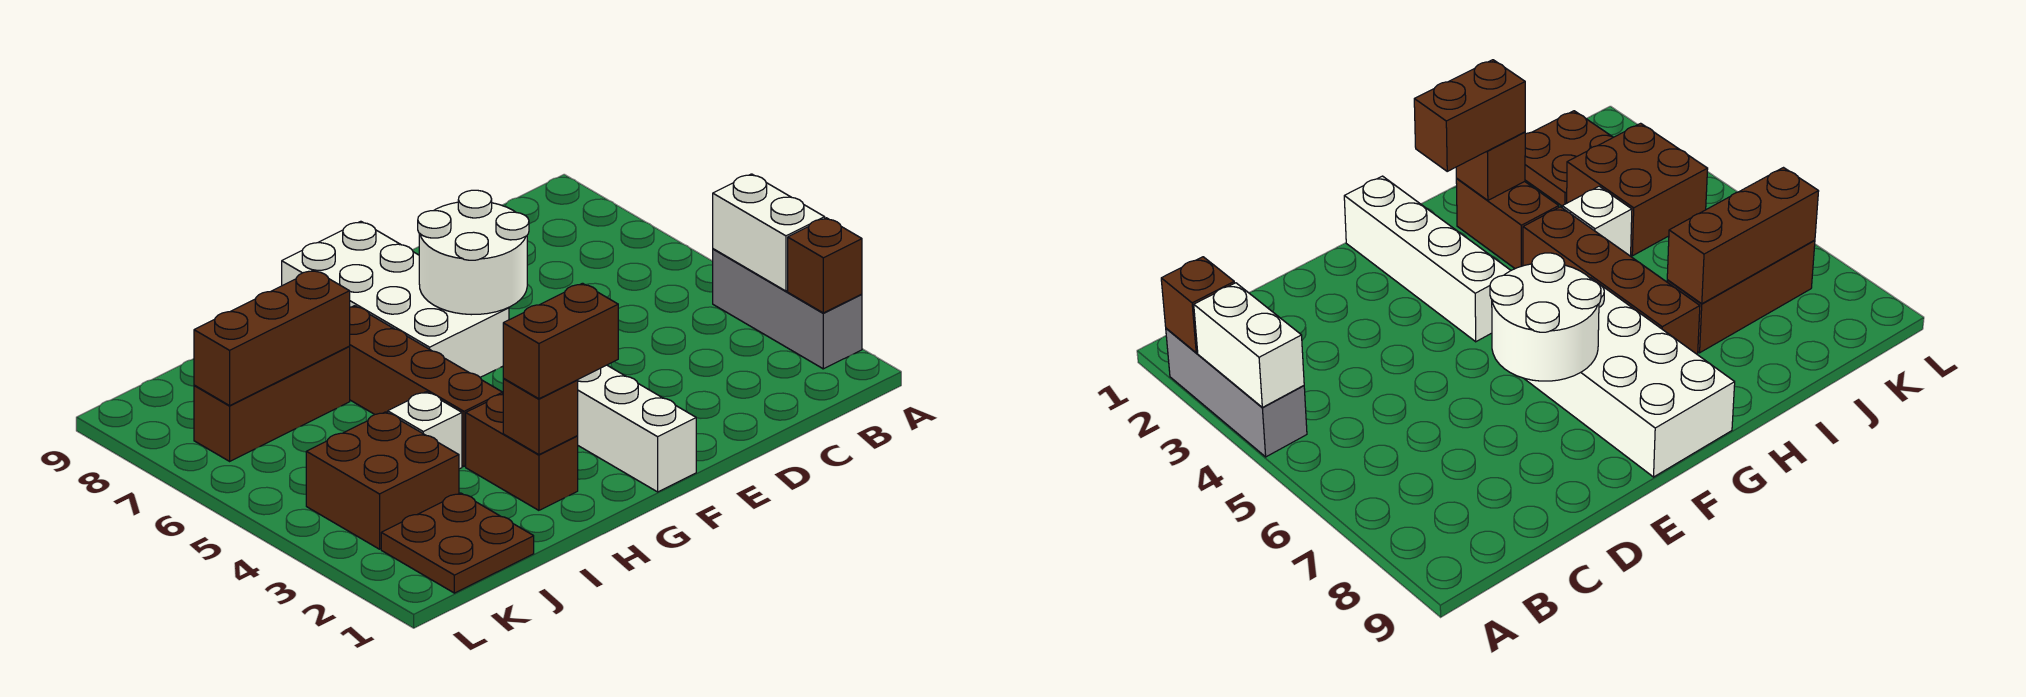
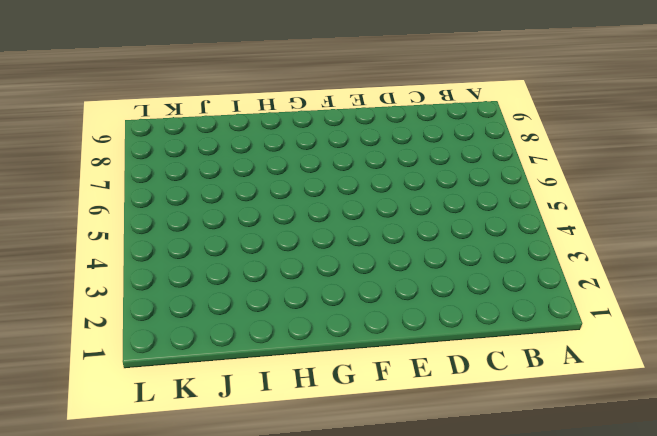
none -> grey brick A2:A4 level 1
none -> white brick F1:F4 level 1
none -> white brick F6:G9 level 1

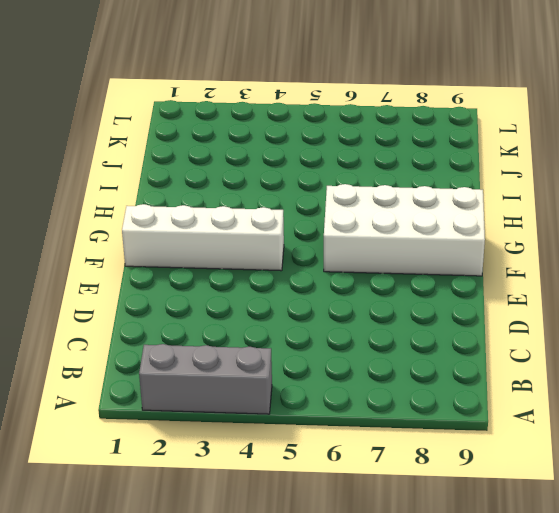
none -> brown brick H2:H3 level 1
none -> brown brick H4:H7 level 1
none -> white brick I4 level 1

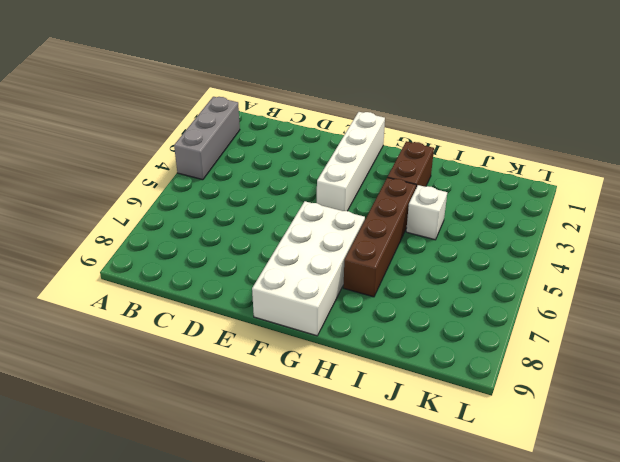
none -> brown brick I7:K7 level 1
none -> brown plate J1:K2 level 1
none -> brown brick J3:K4 level 1

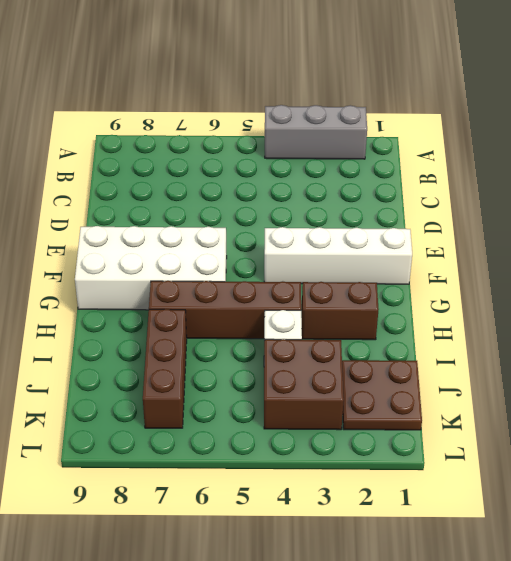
none -> brown brick A2 level 2
none -> white brick A3:A4 level 2
none -> white round brick E6:F7 level 2

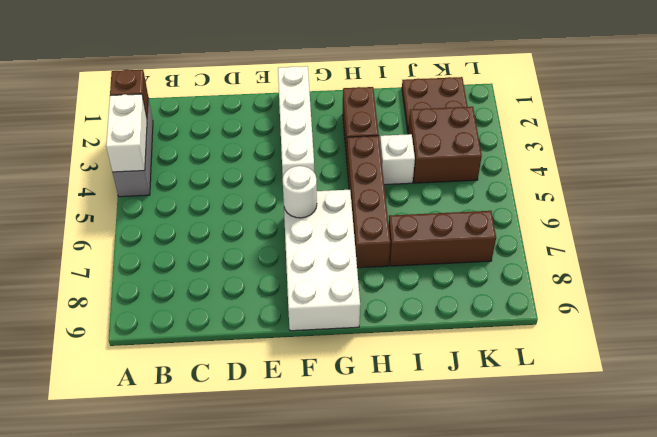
white round brick F6 level 2 -> white round brick E6:F7 level 2
none -> brown brick H2 level 2
none -> brown brick I7:K7 level 2
none -> brown brick G2:H2 level 3

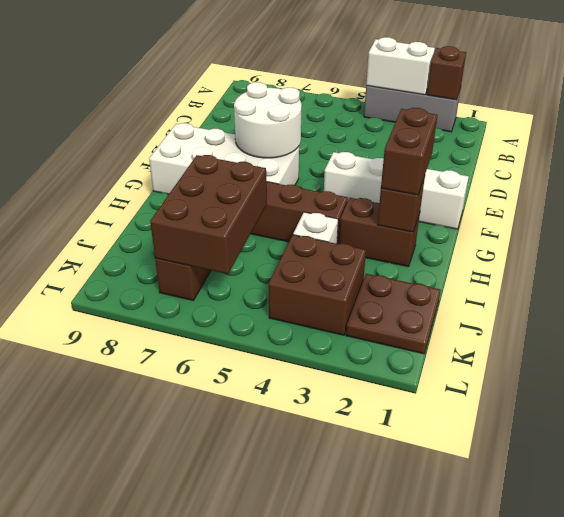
brown brick I6:K7 level 2 -> brown brick I7:K7 level 2

